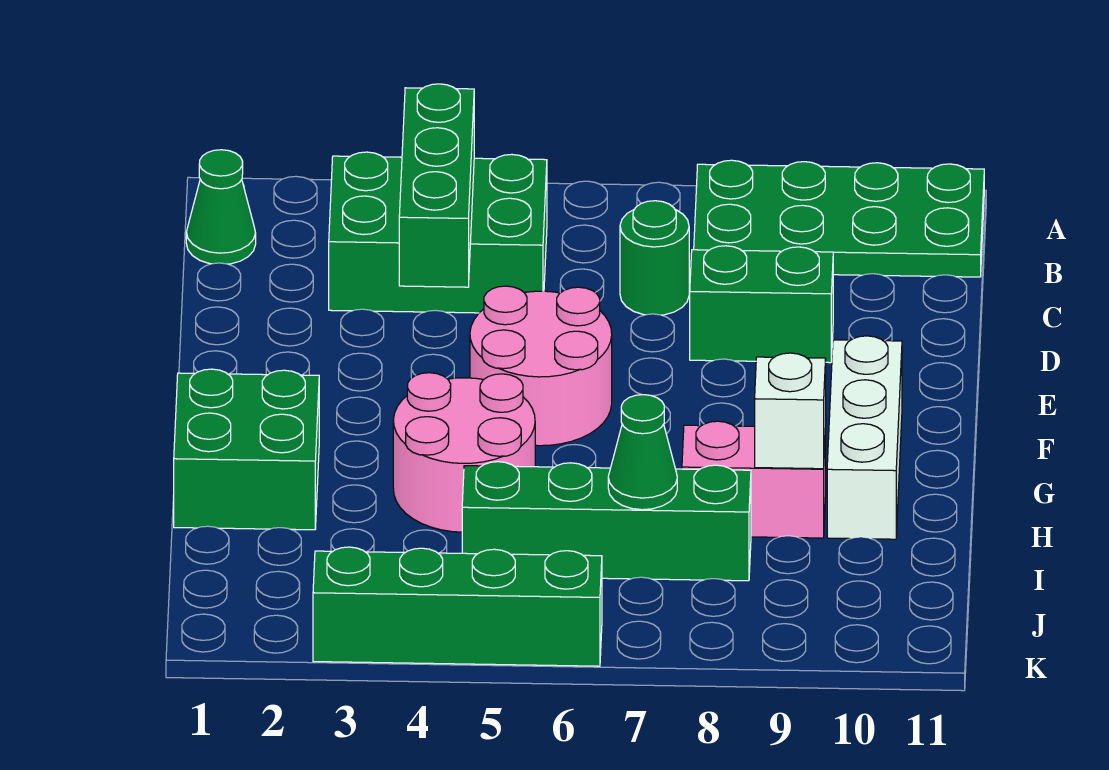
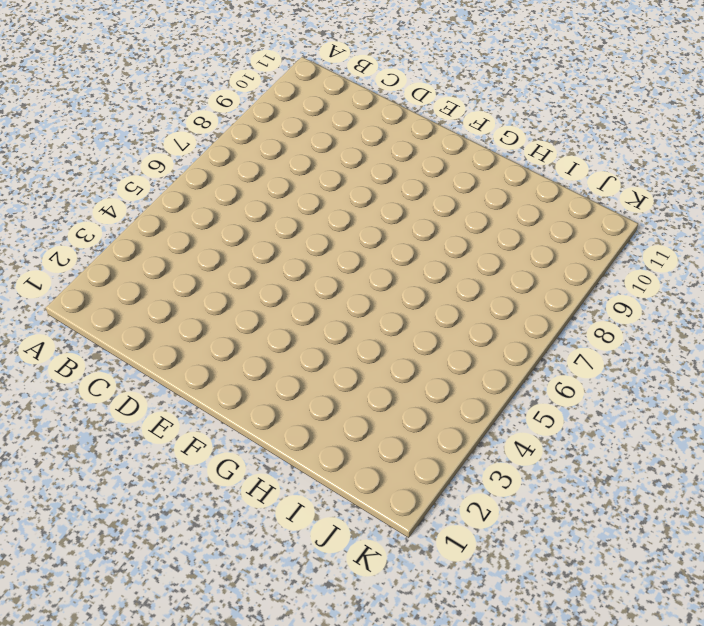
none -> green plate A8:B11 level 1
none -> green cone B1 level 1
none -> green brick B3:C5 level 1

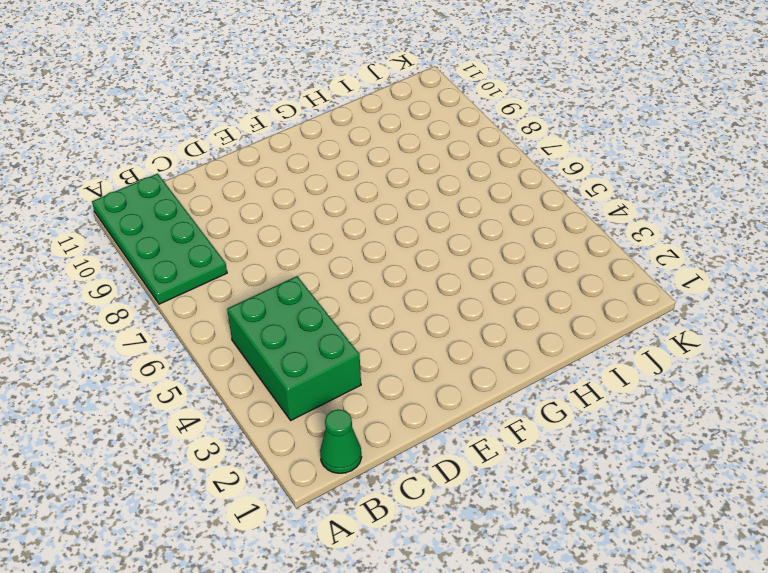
none -> green round brick C7 level 1
none -> green brick D8:D9 level 1
none -> pink round brick E5:F6 level 1

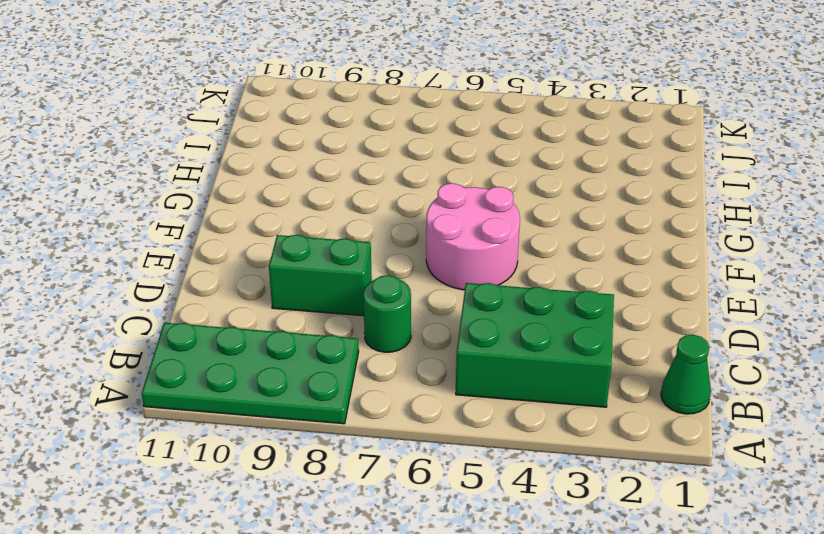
none -> white brick F10:H10 level 1
none -> green brick G1:H2 level 1
none -> pink round brick G4:H5 level 1

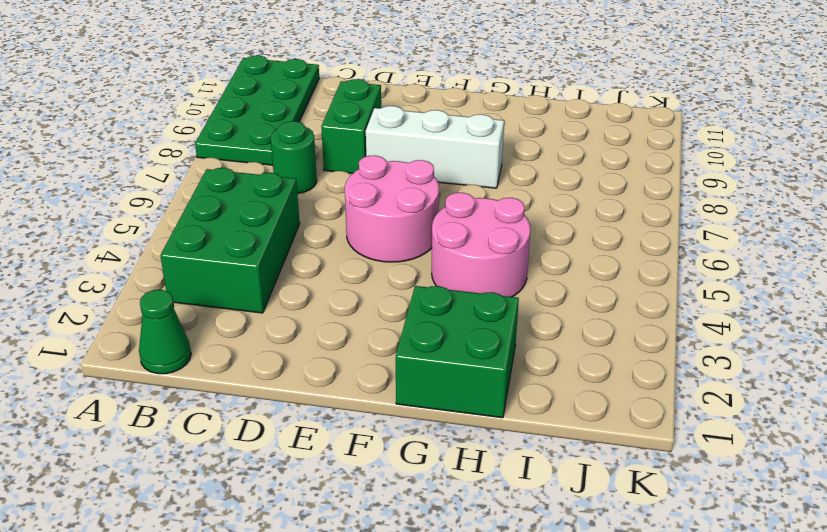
white brick E8:G8 level 1 -> white brick F10:H10 level 1
none -> pink brick H8:H9 level 1
none -> green brick I5:I8 level 1
none -> green brick K3:K6 level 1

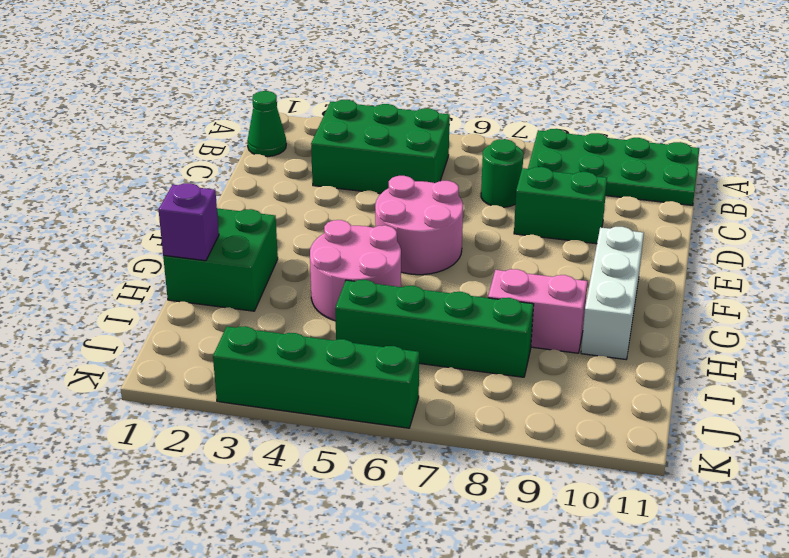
purple brick H1 level 2 -> none
none -> green brick B4:D4 level 2
none -> white brick H9 level 2
none -> green cone I7 level 2

